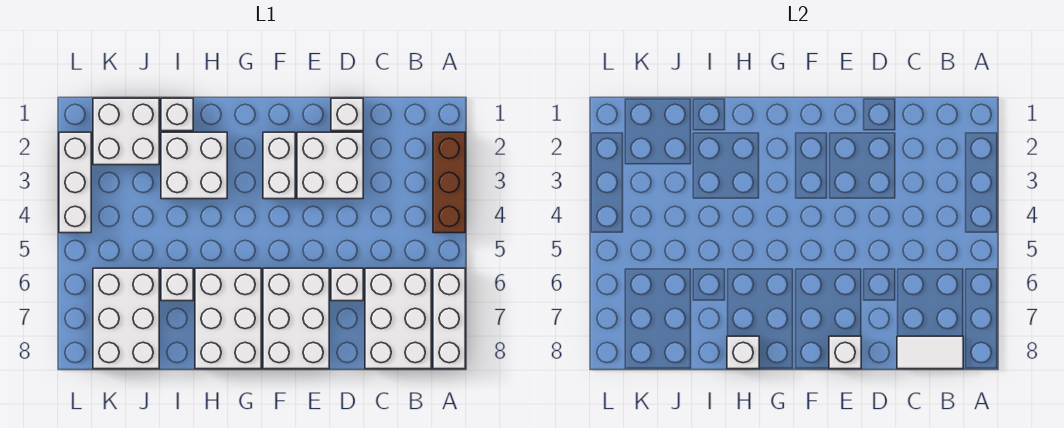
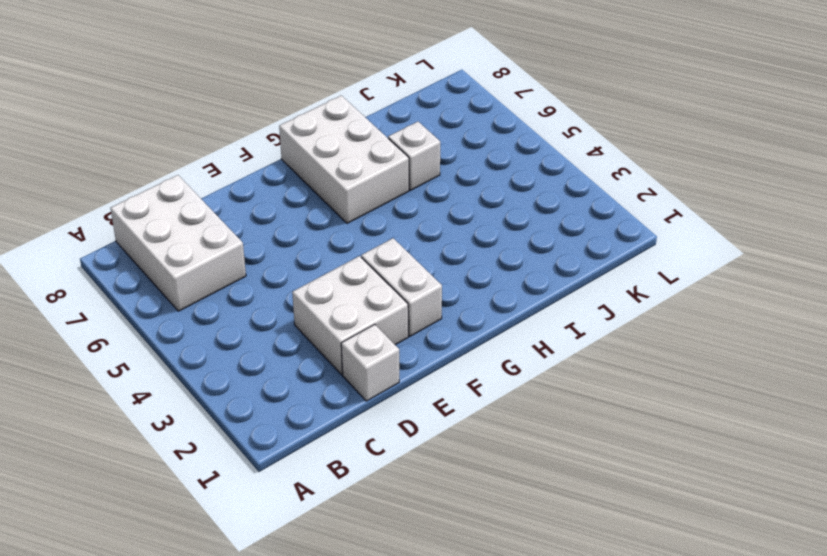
none -> brown brick A2:A4 level 1
none -> white brick A6:A8 level 1
none -> white brick D6 level 1

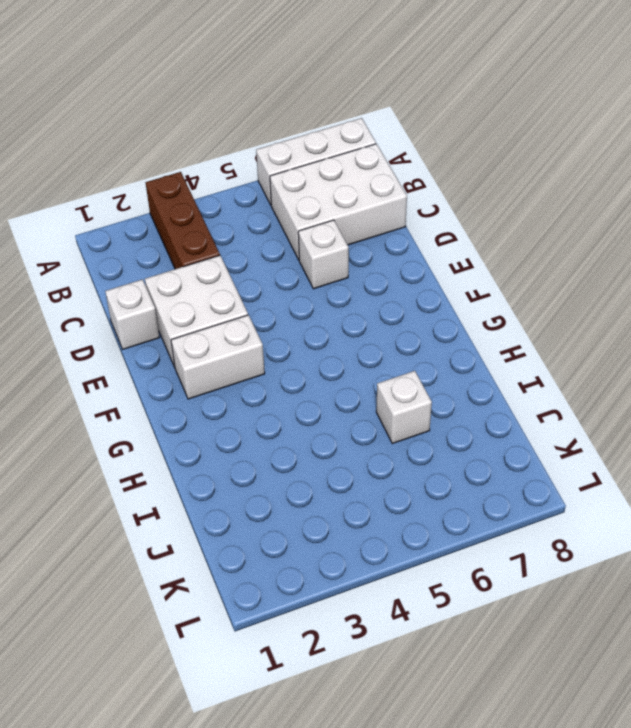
brown brick A3:C3 level 1 -> brown brick A2:A4 level 1
none -> white brick E6:F8 level 1
none -> white brick G6:H8 level 1
none -> white brick H2:I3 level 1

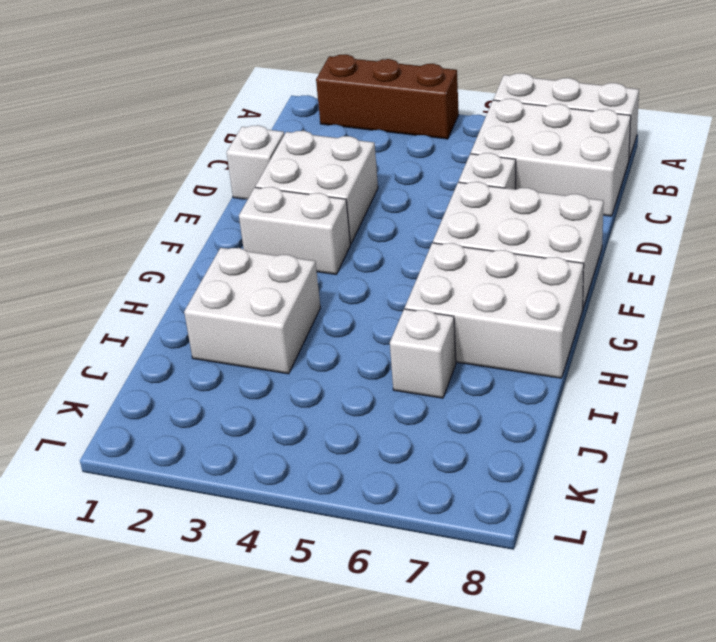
none -> white brick I1 level 1
none -> white brick J1:K2 level 1
none -> white brick J6:K8 level 1

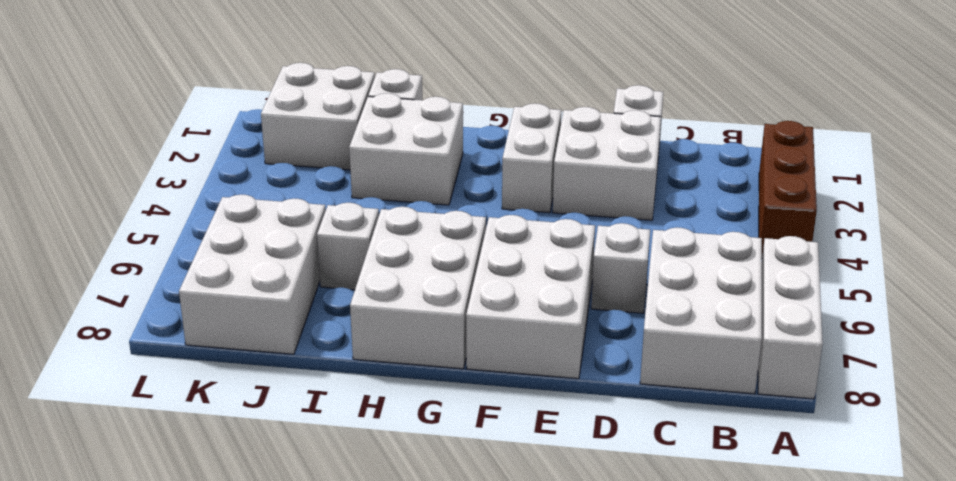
none -> white brick L2:L4 level 1
none -> white tile B8:C8 level 2
none -> white brick E8 level 2

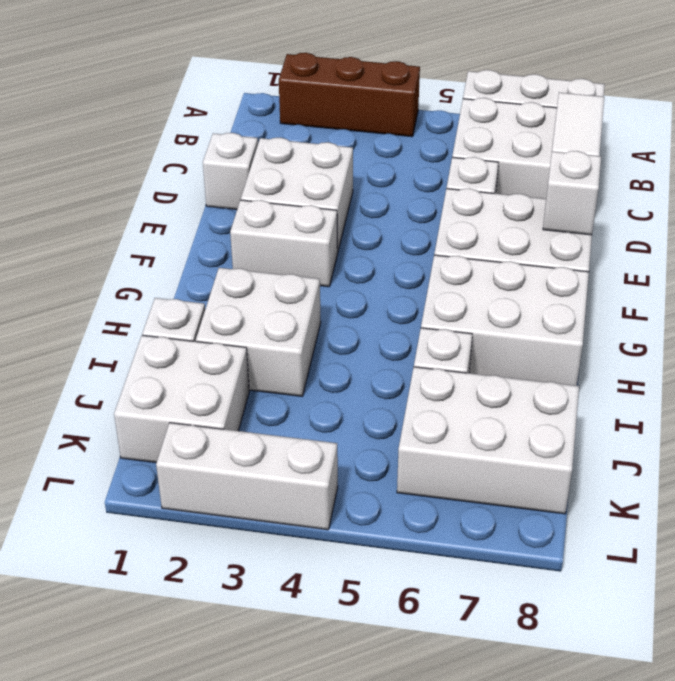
none -> white brick H8 level 2

